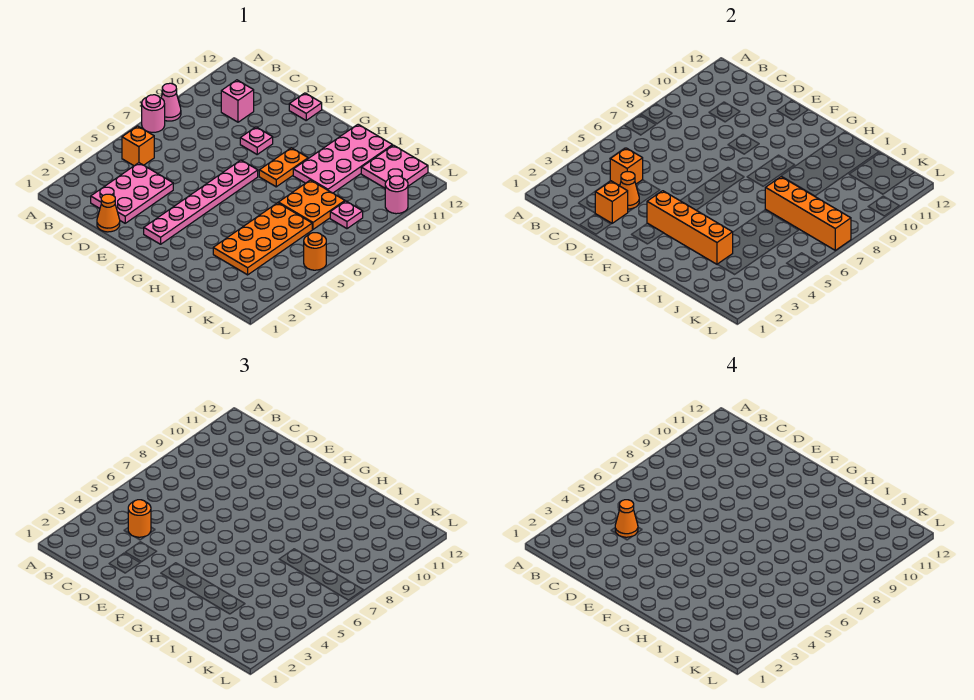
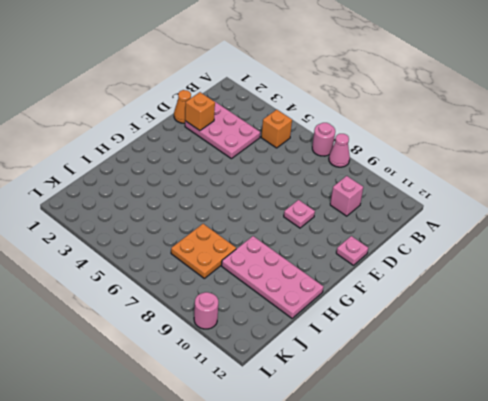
none -> pink plate F2:F7 level 1
none -> orange plate G8:G9 level 1
none -> orange plate I3:J6 level 1

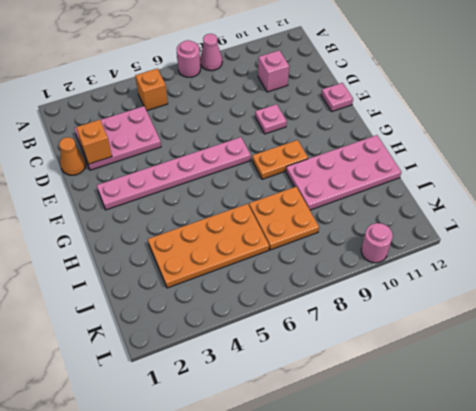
none -> pink plate J11:K12 level 1
none -> pink plate K8 level 1
none -> orange round brick L5 level 1

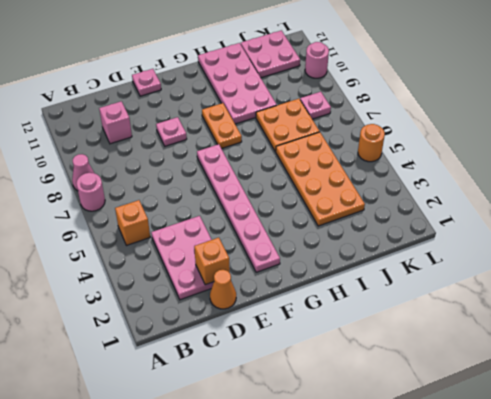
none -> orange brick C4 level 2
none -> orange cone D3 level 2
none -> orange brick F3:I3 level 2

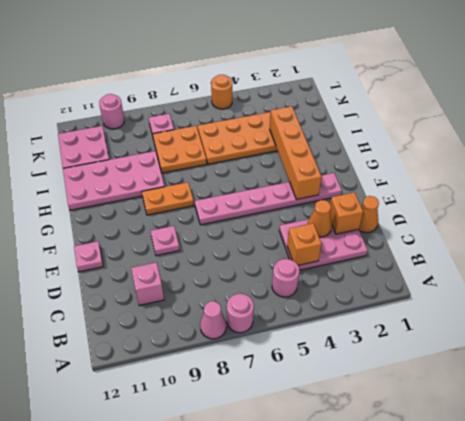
pink round brick B5 level 1 -> orange brick B5 level 1
none -> orange brick I7:L7 level 2
none -> orange round brick C4 level 3
none -> orange cone C4 level 4

